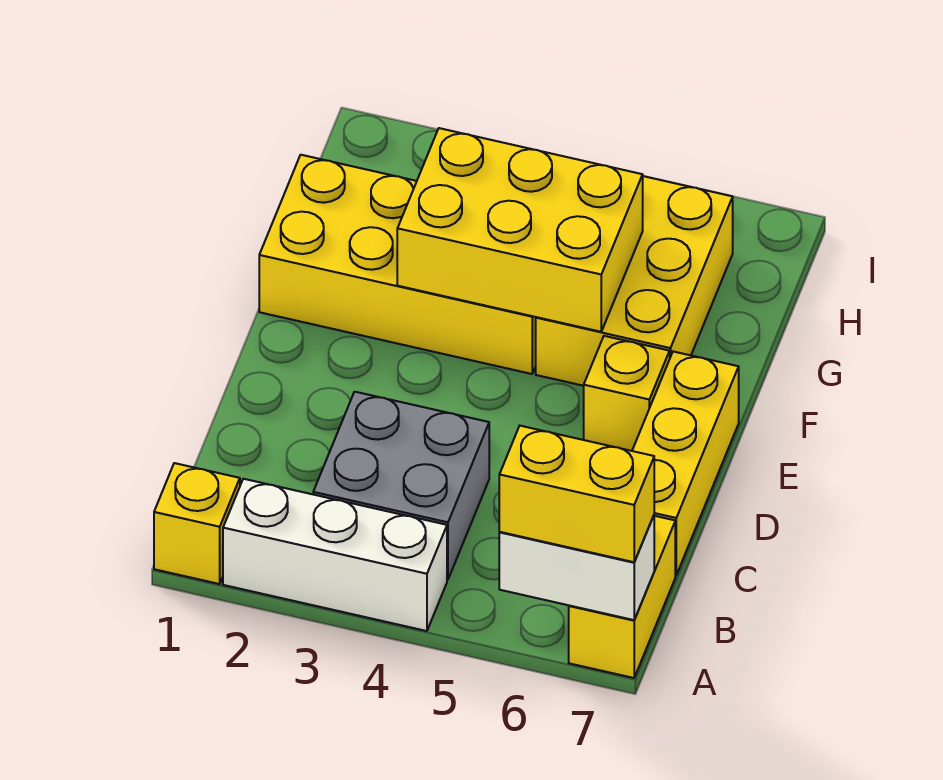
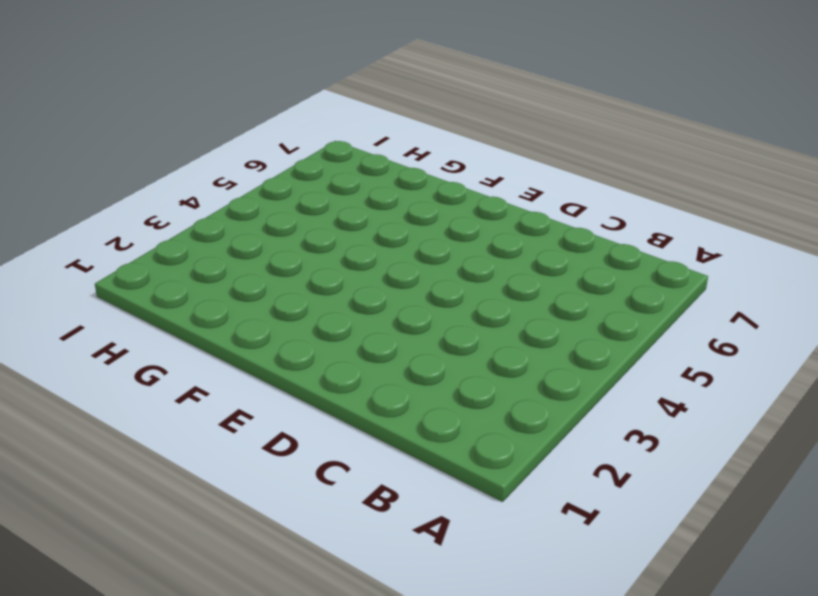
none -> yellow brick A1 level 1
none -> white brick A2:A4 level 1

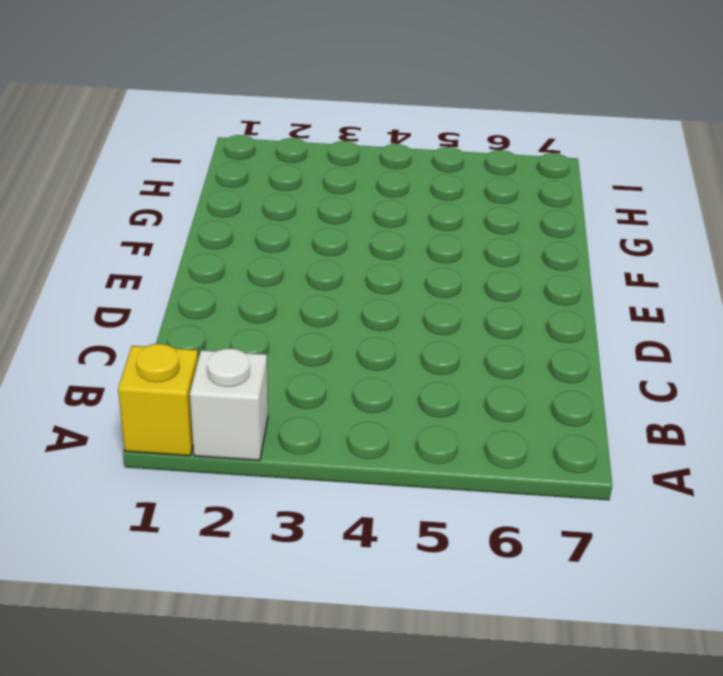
white brick A2 level 1 -> white brick A2:A4 level 1
none -> yellow brick A7:B7 level 1
none -> grey brick B3:C4 level 1

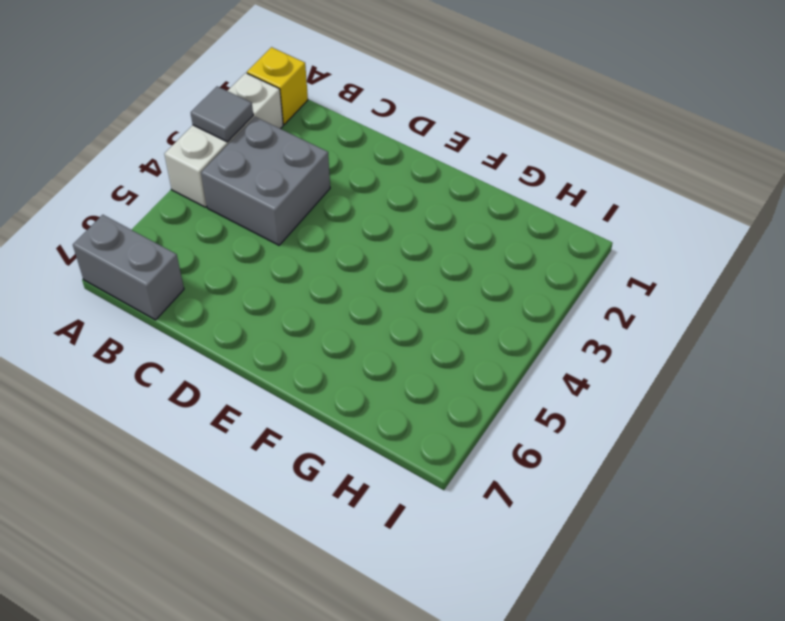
grey tile A3 level 2 -> none
grey brick A7:B7 level 1 -> yellow brick A7:B7 level 1
none -> yellow brick C7:E7 level 1
none -> yellow brick E6 level 1

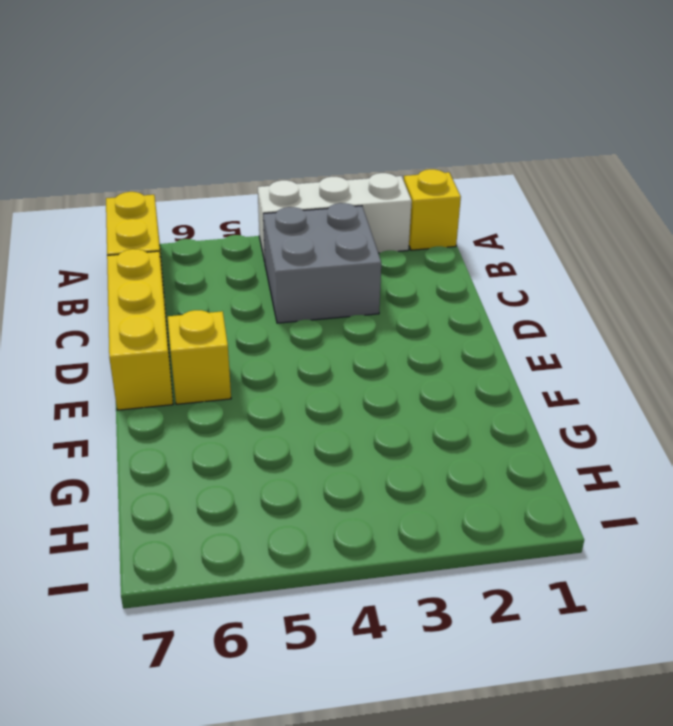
none -> yellow brick F1:G4 level 1
none -> yellow brick F5:H6 level 1

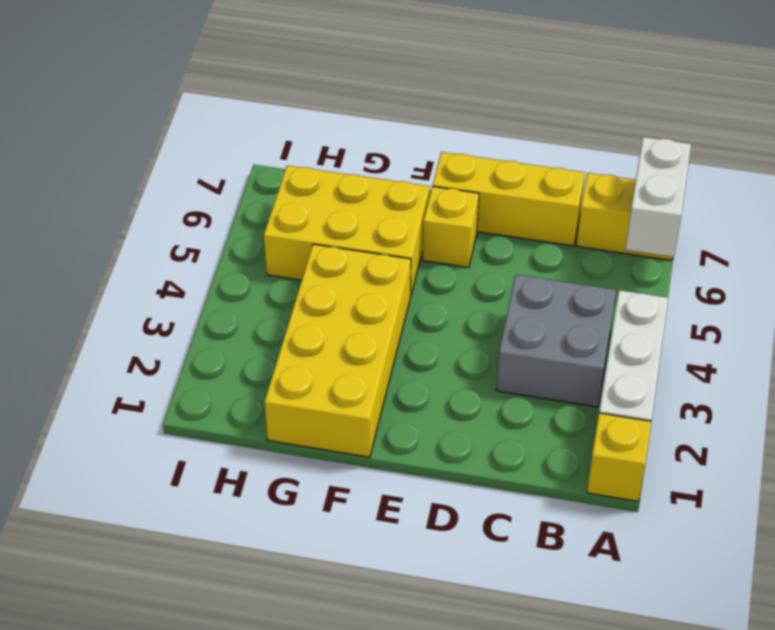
none -> yellow brick F3:G5 level 2
none -> yellow brick A6:A7 level 3

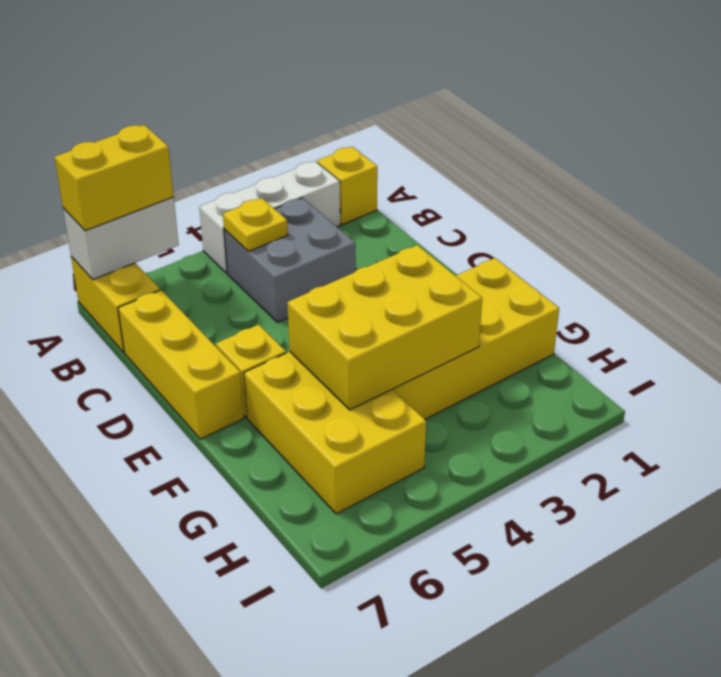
yellow plate B4 level 2 -> none

